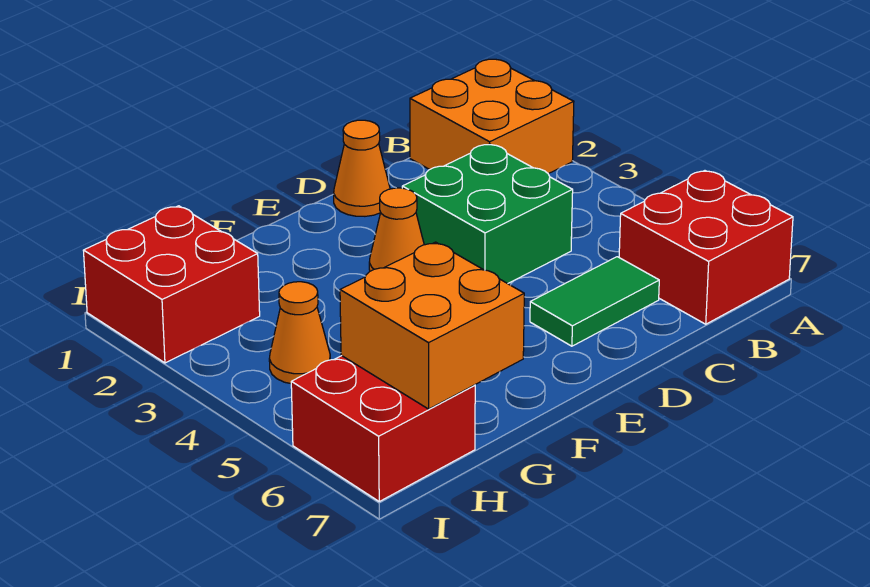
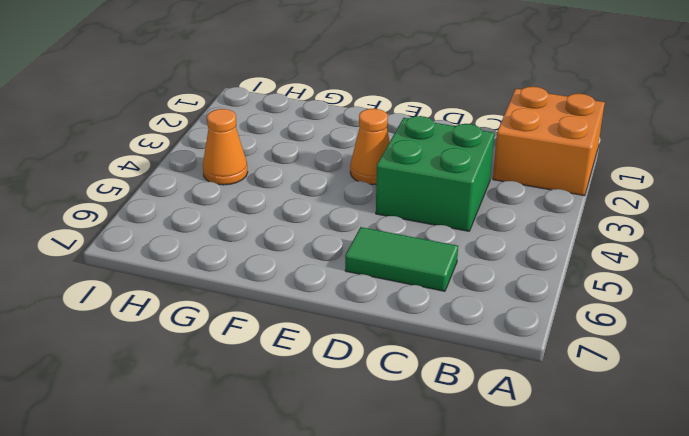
none -> red brick A6:B7 level 1
none -> orange cone D1 level 1

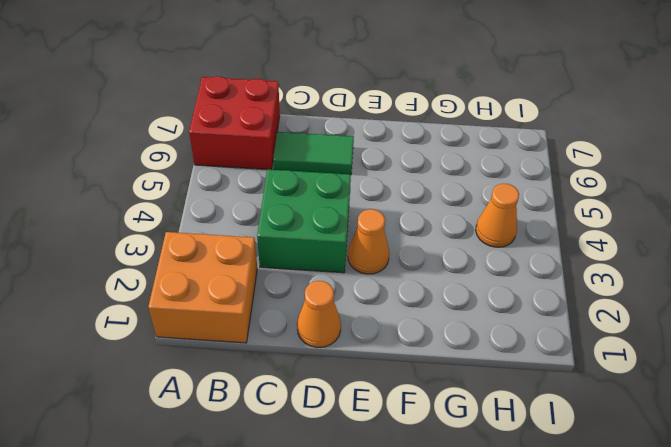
none -> red brick H1:I2 level 1
none -> red brick H6:I7 level 1

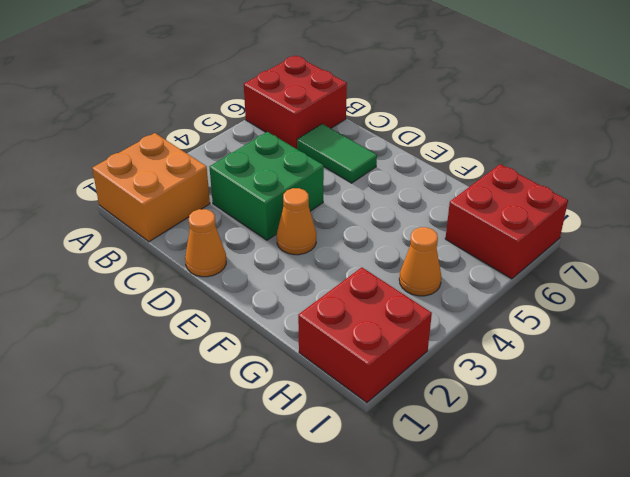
none -> orange brick G6:H7 level 2

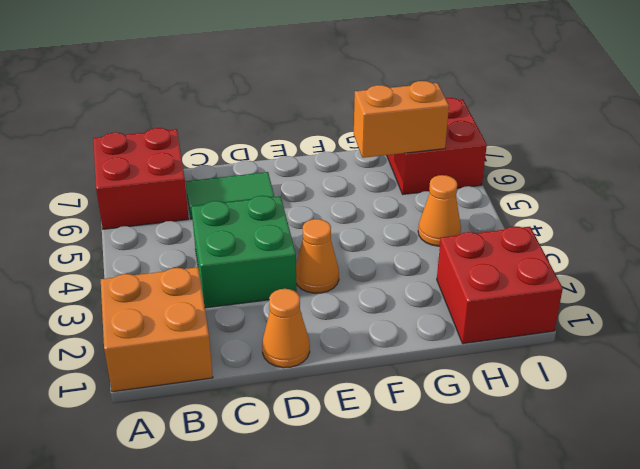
orange brick G6:H6 level 2 -> orange brick G6:H7 level 2

